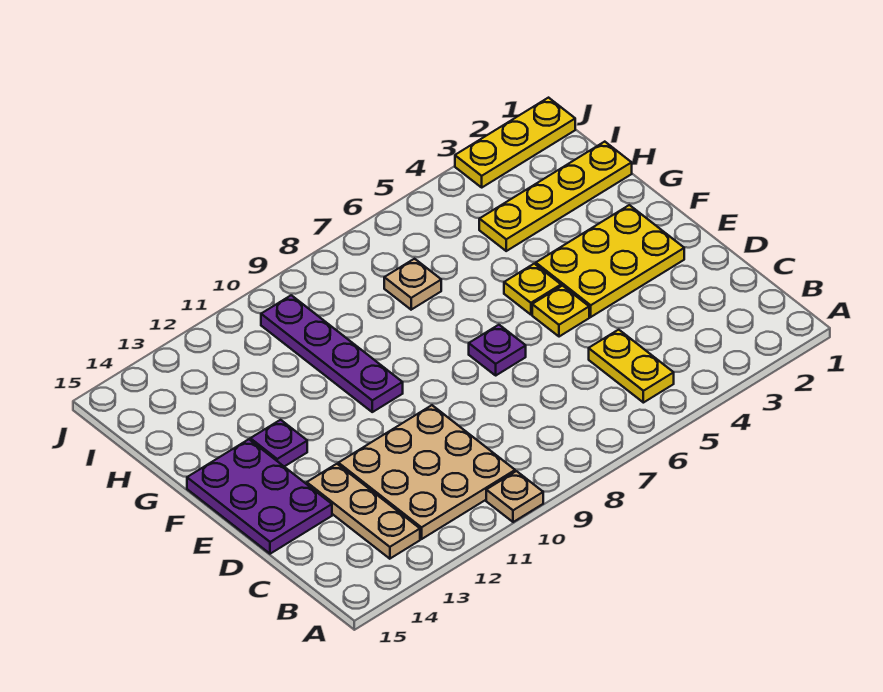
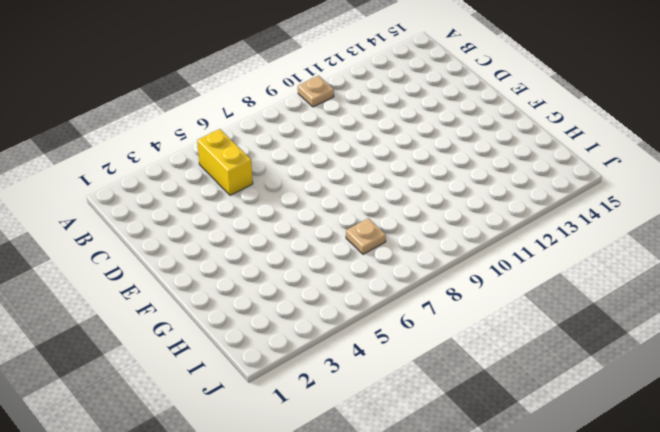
yellow brick B5:C5 level 1 -> yellow plate B5:C5 level 1
none -> tan plate B10:D12 level 1
none -> tan plate B13:D13 level 1
none -> purple plate D14:F15 level 1

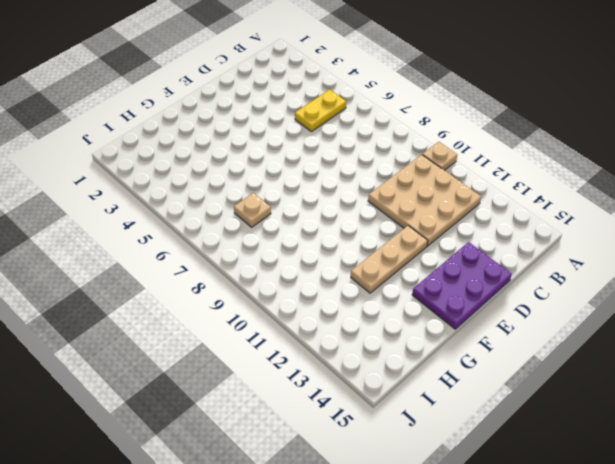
tan plate E12:G12 level 1 -> tan plate B13:D13 level 1
none -> yellow plate E2:F4 level 1
none -> yellow plate E5 level 1
none -> purple plate E7 level 1

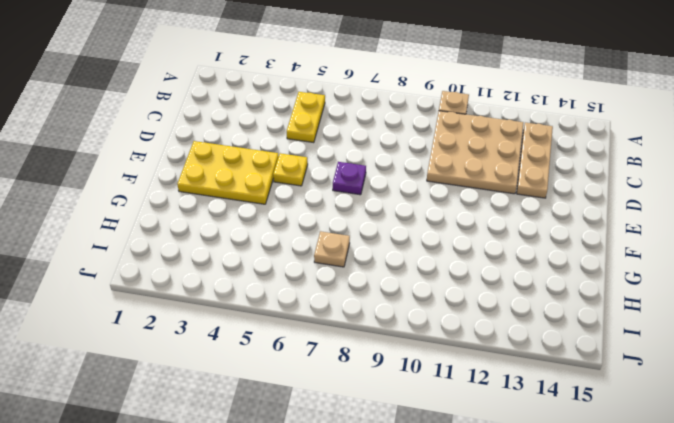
none -> purple plate D14:F15 level 1
none -> yellow plate F5 level 1
none -> purple plate F10:I10 level 1

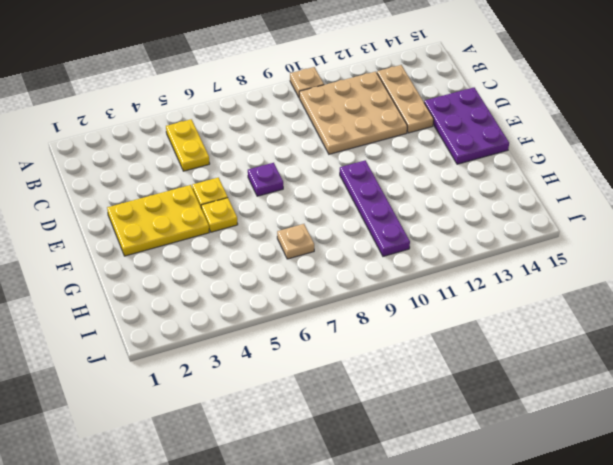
none -> purple plate F13 level 1
none -> yellow plate H1:H4 level 1
none -> yellow plate J1:J3 level 1

